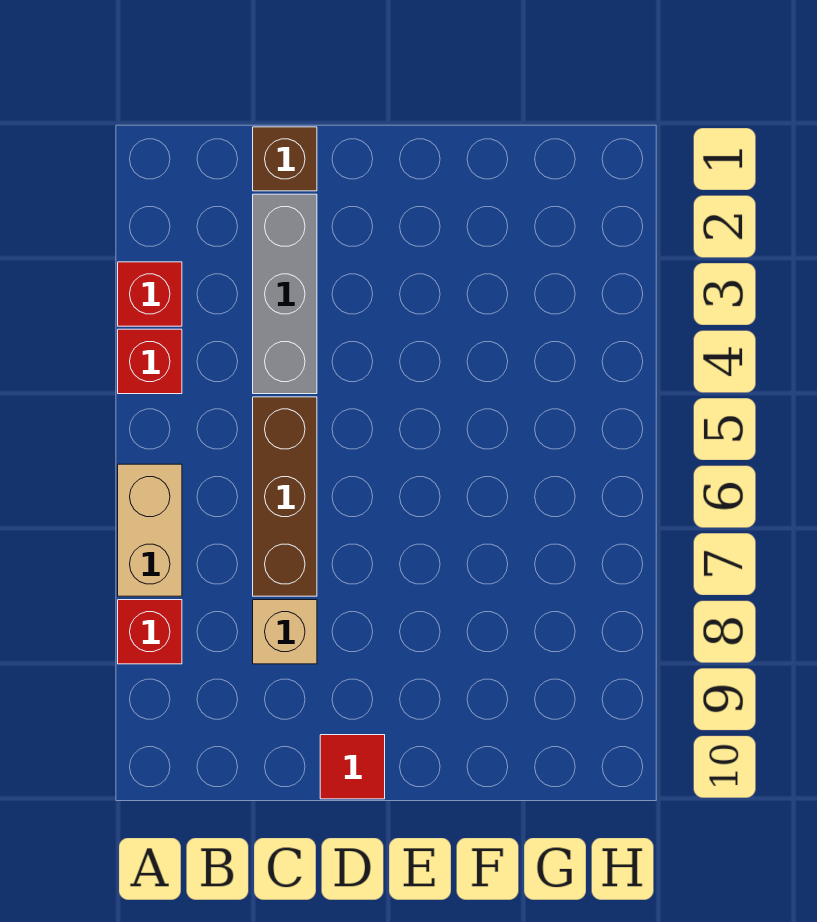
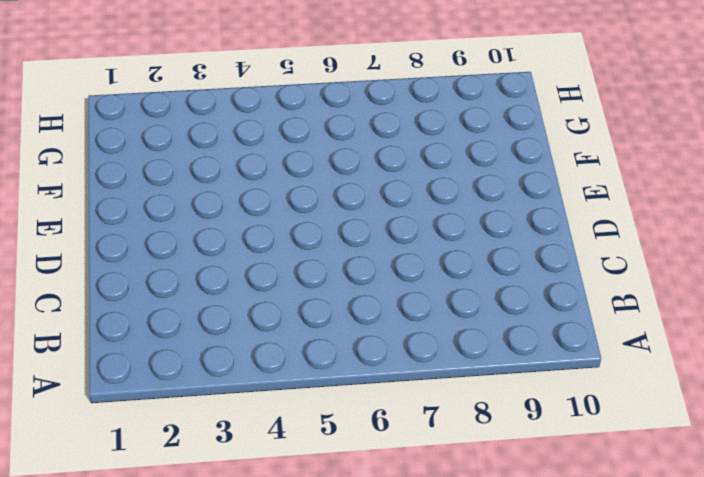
none -> red brick A3 level 1
none -> red brick A4 level 1

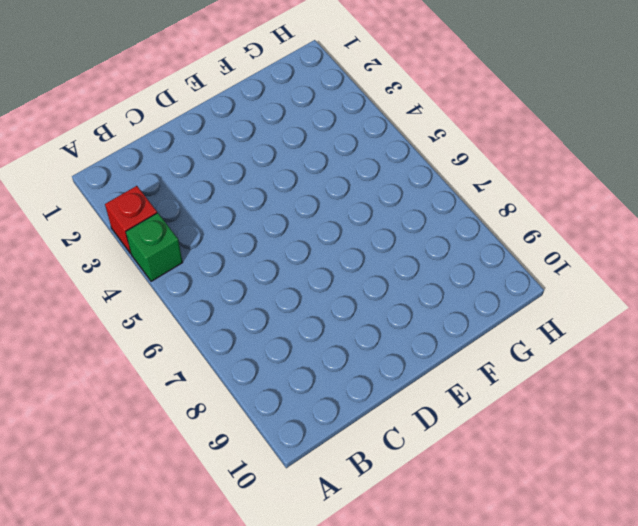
green brick A4 level 1 -> red brick A4 level 1
none -> tan brick A6:A7 level 1
none -> red brick A8 level 1

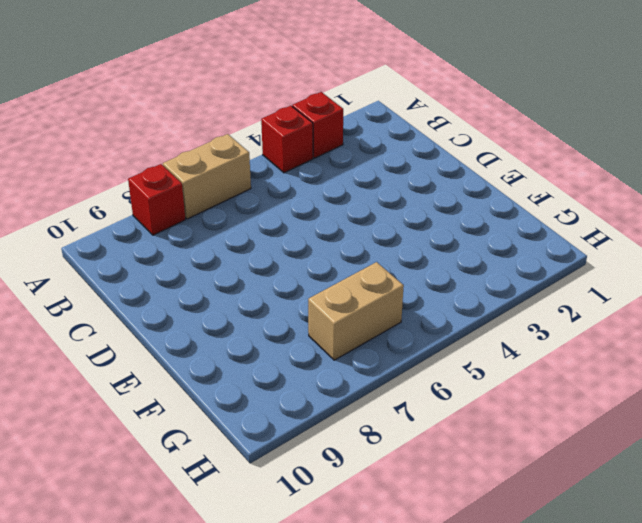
tan brick G6:G7 level 1 -> none
none -> brown brick C1 level 1
none -> grey brick C2:C4 level 1

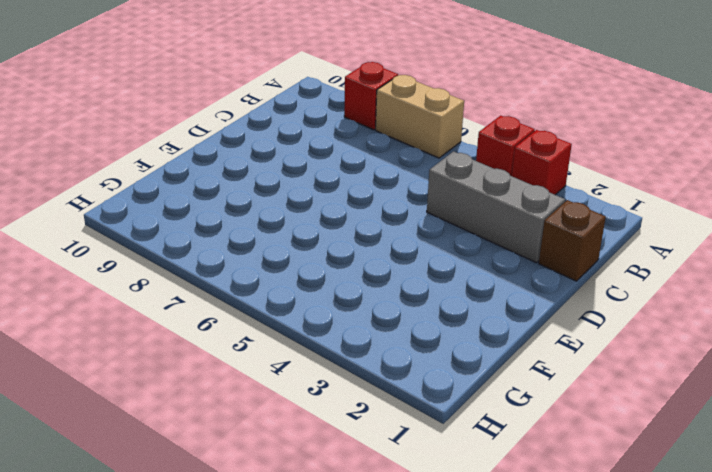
none -> brown brick C5:C7 level 1
none -> tan brick C8 level 1

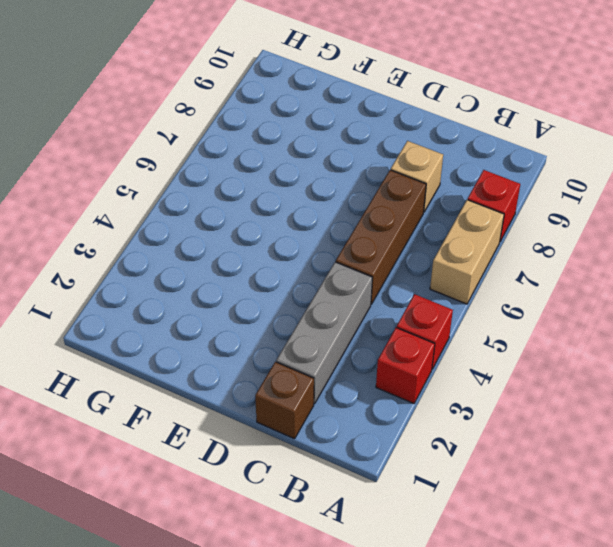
none -> red tile D10 level 1

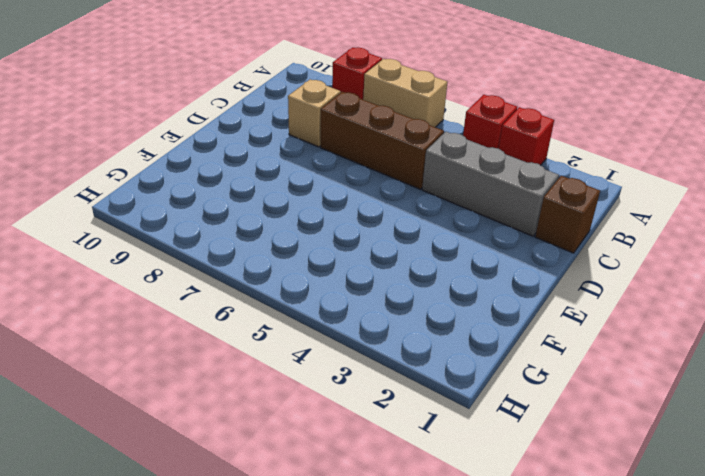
none -> red tile D10 level 1

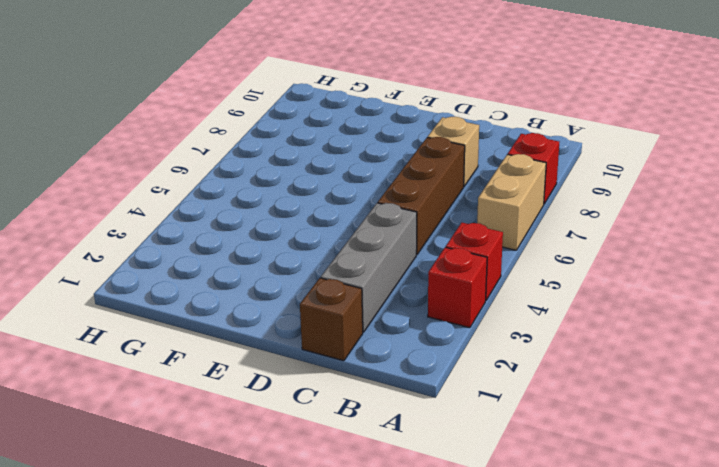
none -> red tile D10 level 1

